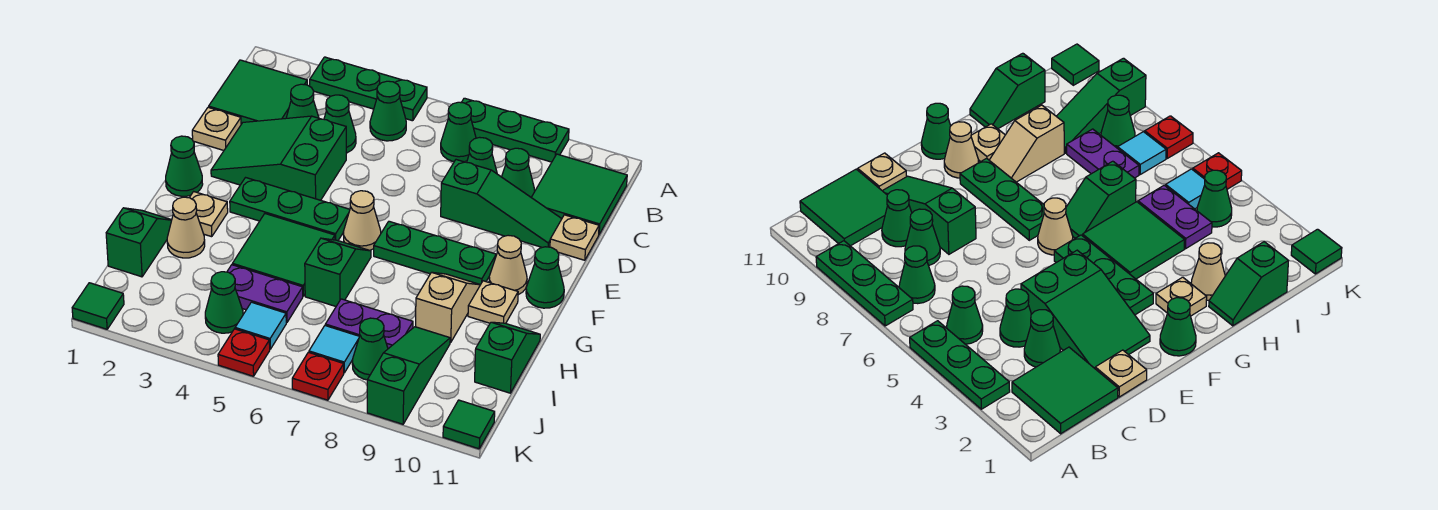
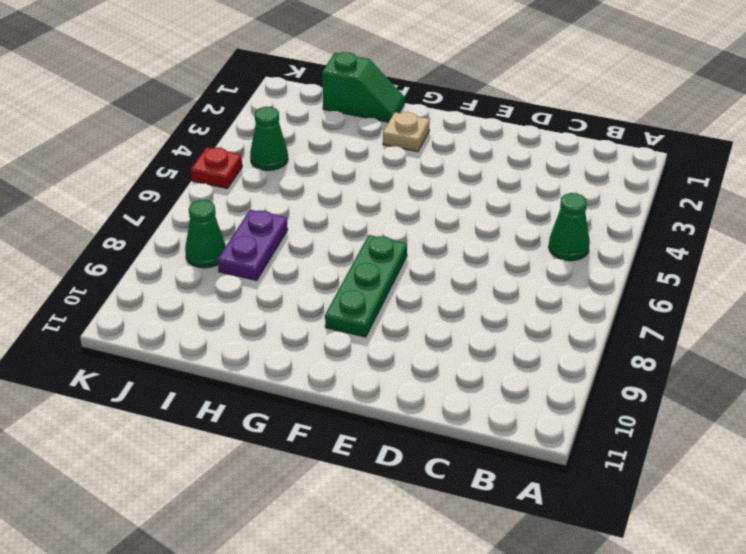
none -> green plate A3:A5 level 1
none -> green plate A7:A9 level 1
none -> green tile B1:C2 level 1
none -> green cone B7 level 1

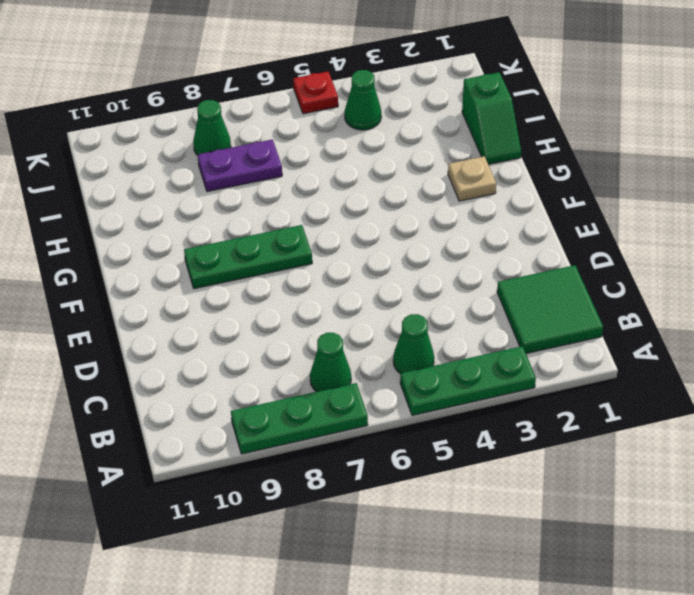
none -> green tile B10:C11 level 1
none -> green cone C3 level 1
none -> green cone C4 level 1
none -> green cone C8 level 1

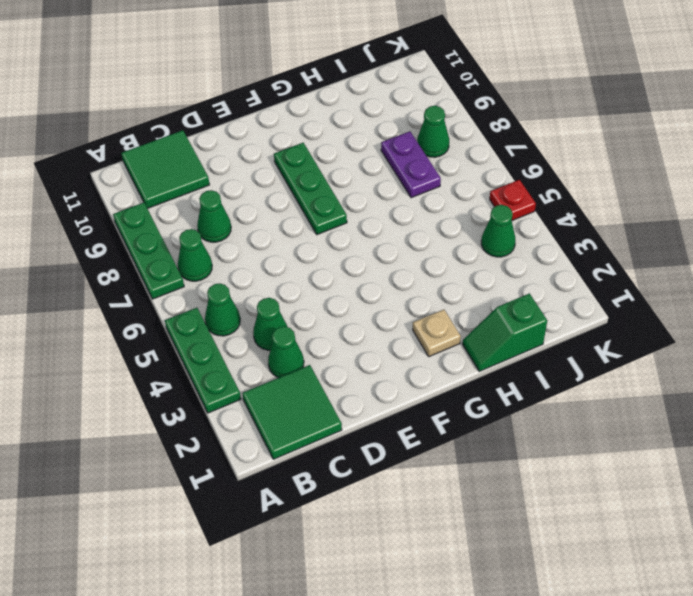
none -> green cone C9 level 1
none -> tan plate D1 level 1
none -> green slope D2:E4 level 1 top 4
none -> green slope D8:D10 level 1 top 8

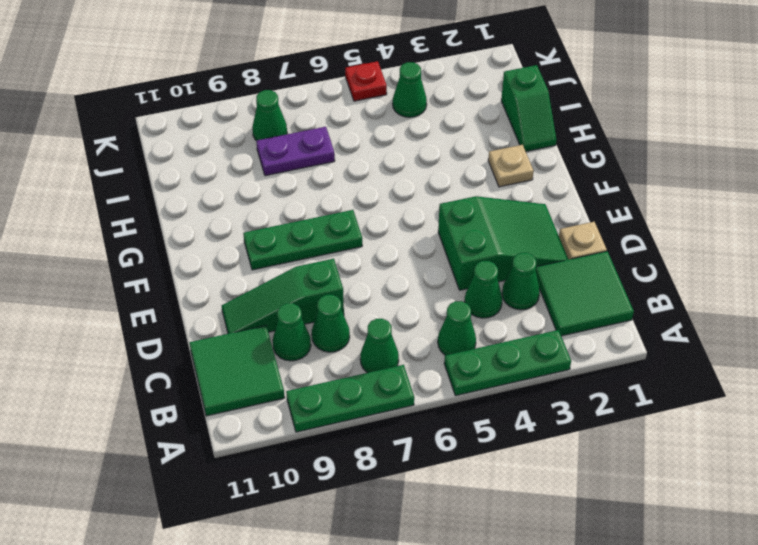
none -> tan plate D11 level 1
none -> green cone F1 level 1
none -> green plate F3:F5 level 1
none -> tan cone F6 level 1

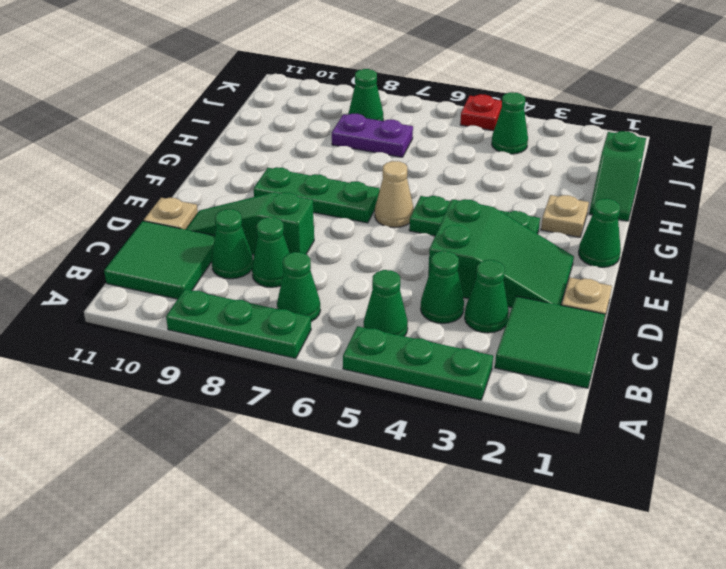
none -> tan cone F10 level 1
none -> green cone F11 level 1
none -> green tile G4:H5 level 1
none -> green slope G6:H6 level 1 top H

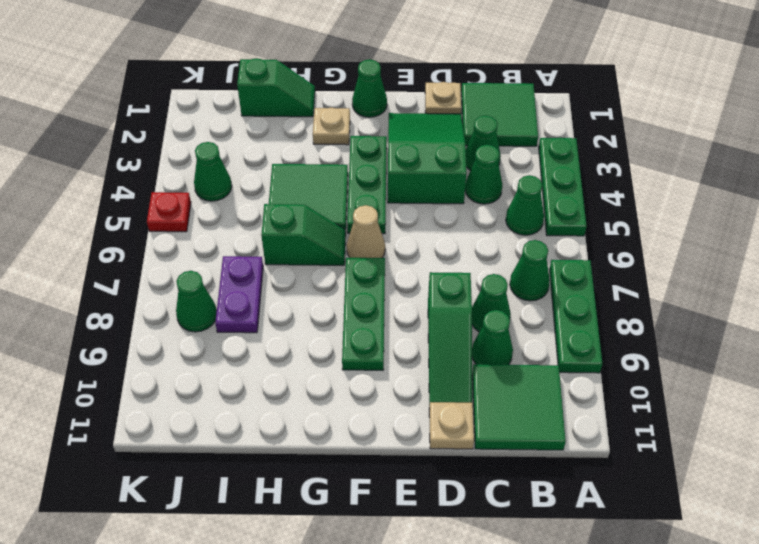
none -> tan cone F10 level 1
none -> green cone F11 level 1
none -> tan slope G9:H9 level 1 top H
none -> tan plate G10 level 1

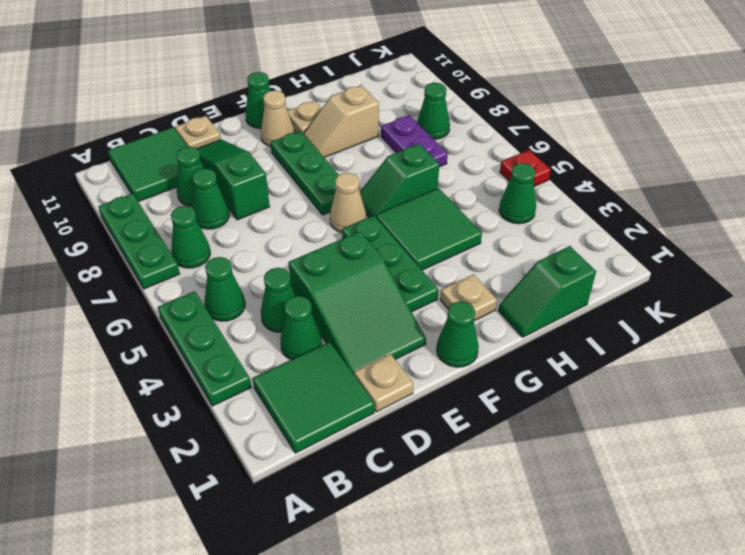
none -> tan cone H2 level 1
none -> green slope H11:I11 level 1 top I
none -> purple plate I4:I5 level 1
none -> green slope I9:K9 level 1 top K

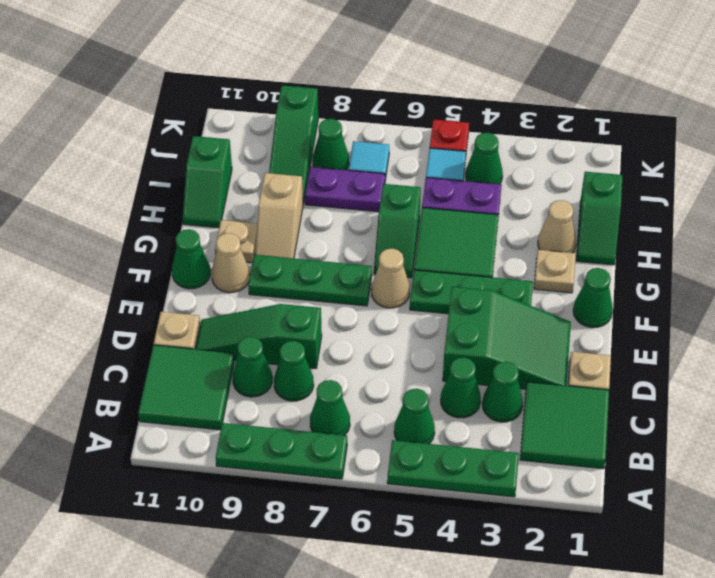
none -> green tile K1 level 1
none -> red plate K7 level 1
none -> green tile K11 level 1

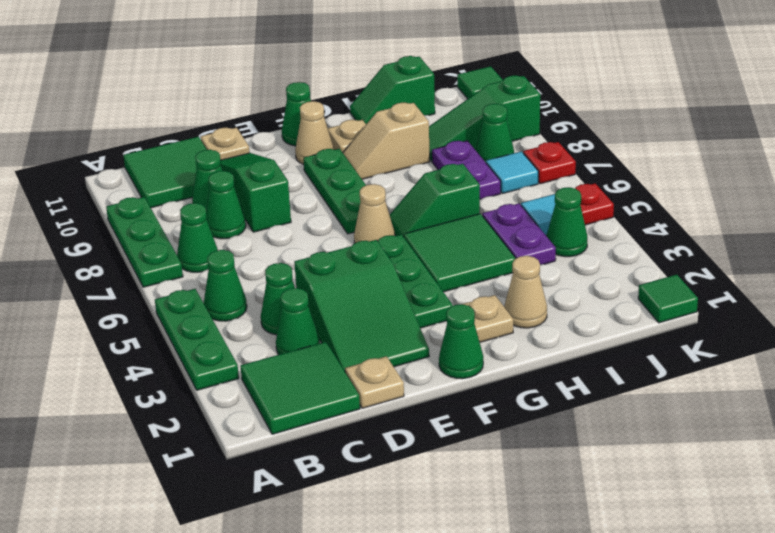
none -> green slope H1:I1 level 1 top I

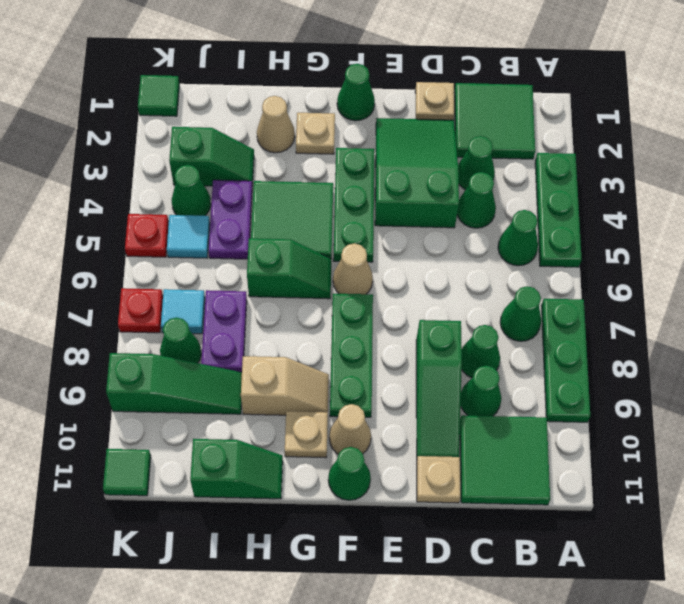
green slope I3:J3 level 1 top J -> green slope H1:I1 level 1 top I

